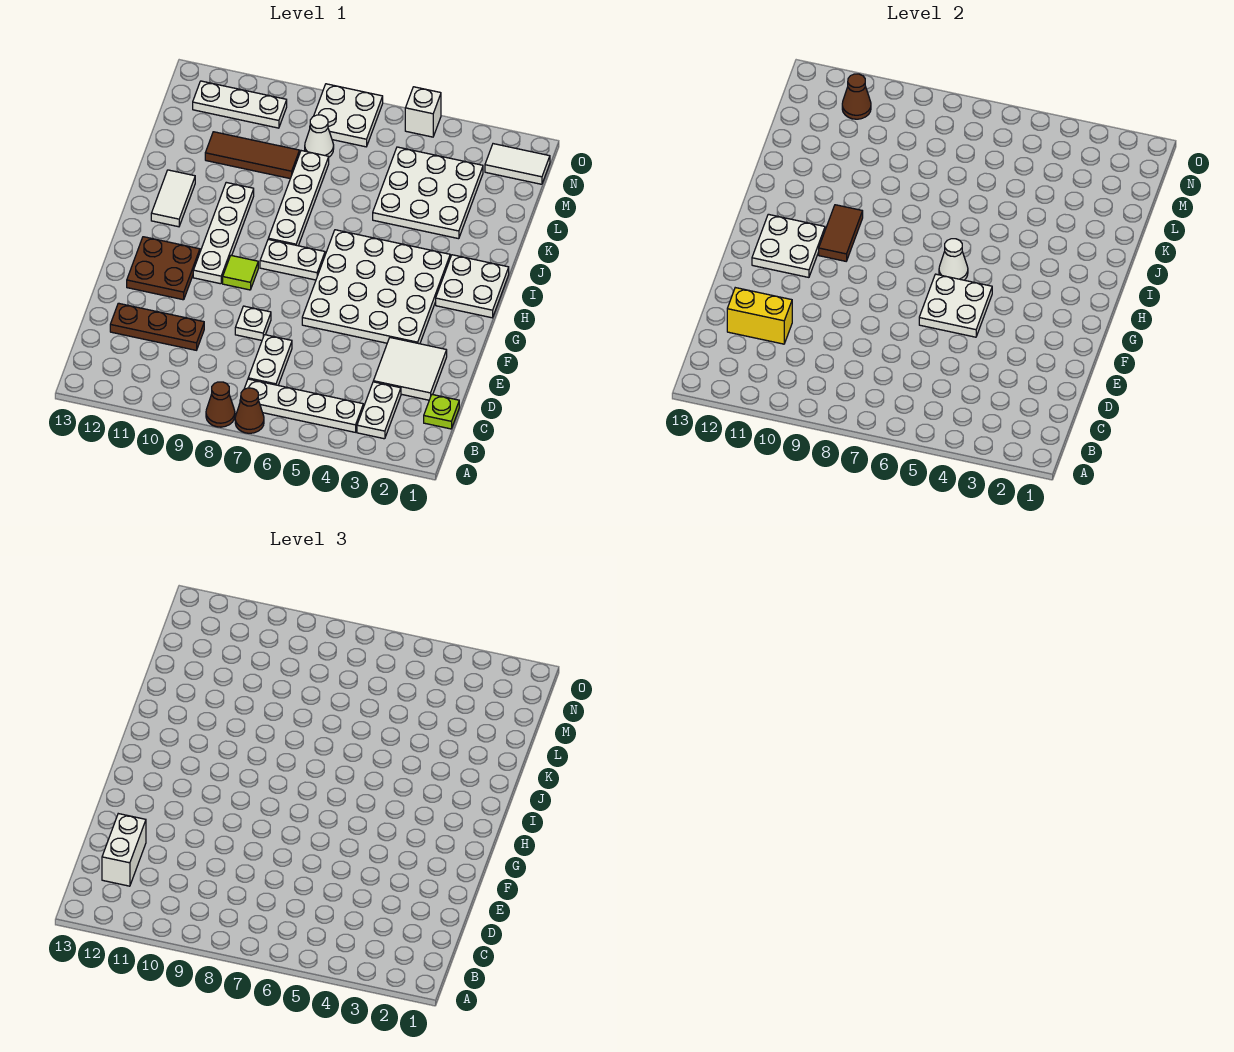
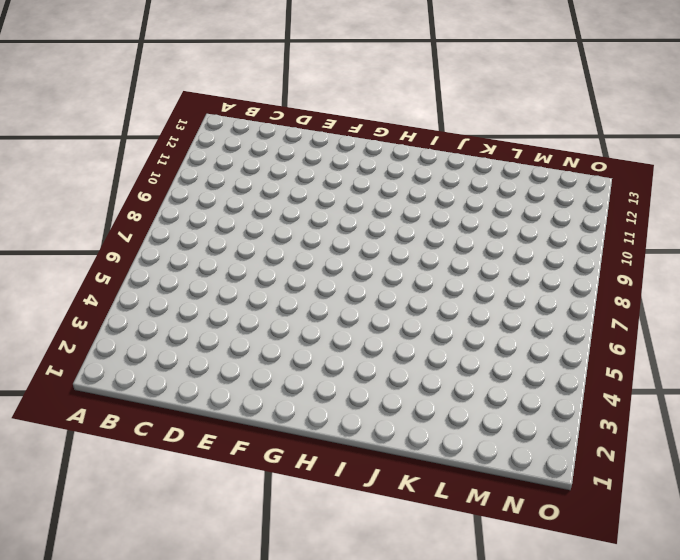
none -> brown cone A7 level 1
none -> brown cone A8 level 1
none -> white plate B3:C3 level 1
none -> white plate B4:B7 level 1

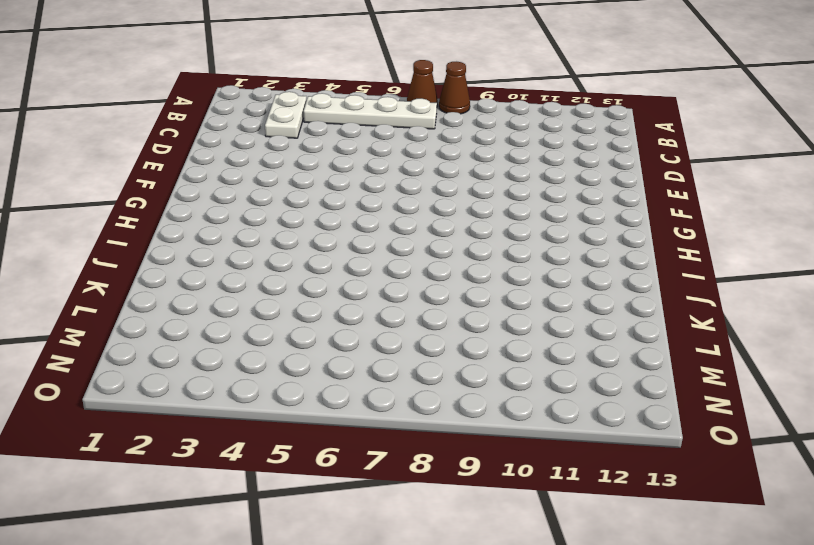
none -> lime plate C1 level 1
none -> white plate C7:D7 level 1
none -> white tile D2:E3 level 1
none -> brown plate D10:D12 level 1

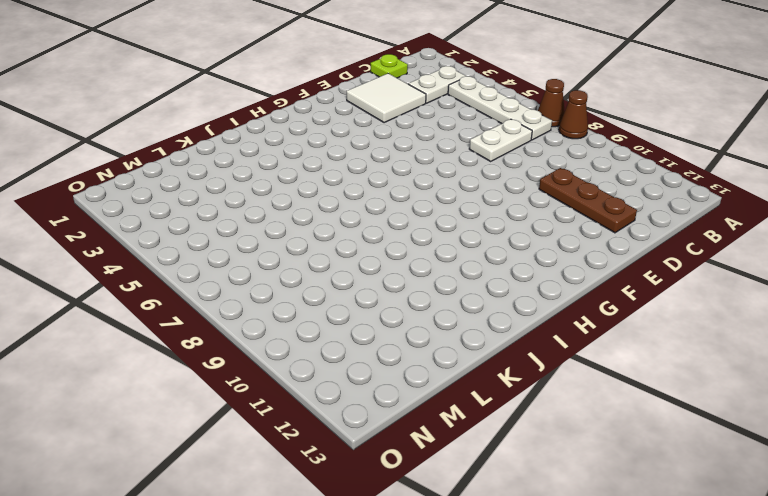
none -> white plate E8 level 1
none -> white plate F3:I6 level 1
none -> brown plate F11:G12 level 1
none -> lime tile G9 level 1

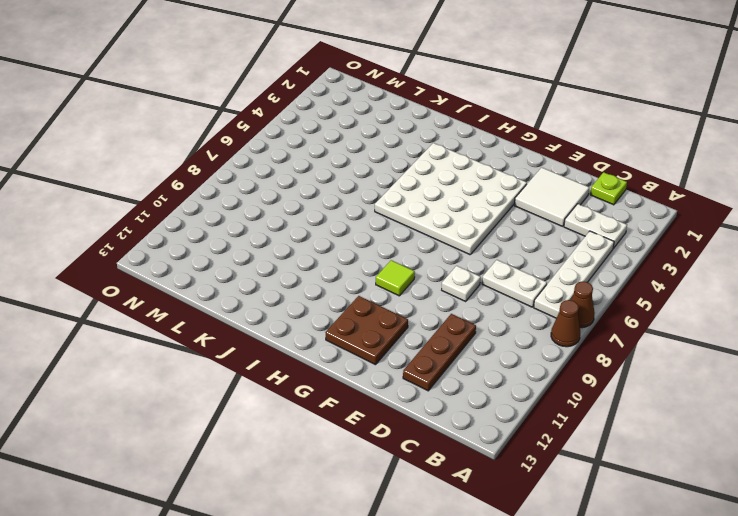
none -> white plate G10:J10 level 1
none -> white plate H1:I2 level 1
none -> white plate H7:H8 level 1
none -> white plate I8:L8 level 1

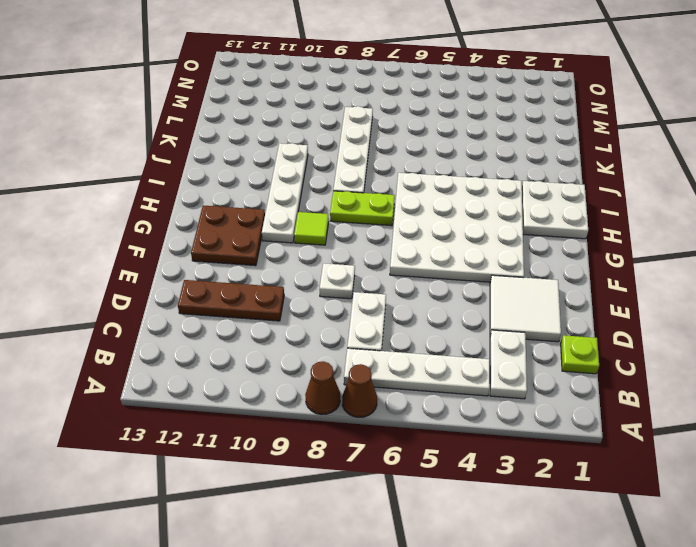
lime plate H7:H8 level 1 -> white plate H7:H8 level 1
none -> white tile I12:J12 level 1
none -> white plate K3:M5 level 1
none -> brown tile L9:L11 level 1
none -> white cone M8 level 1

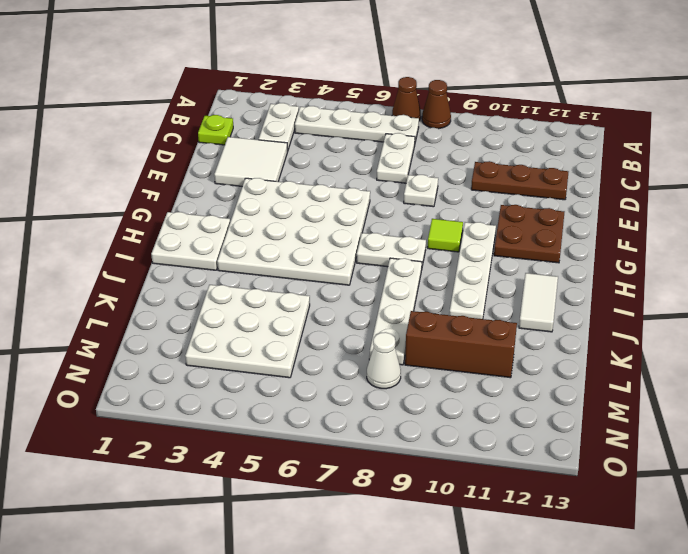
brown brick L9:L11 level 1 -> brown tile L9:L11 level 1
none -> white tile N1:N2 level 1
none -> white plate N7:O8 level 1
none -> white plate N10:N12 level 1
none -> white brick O5 level 1

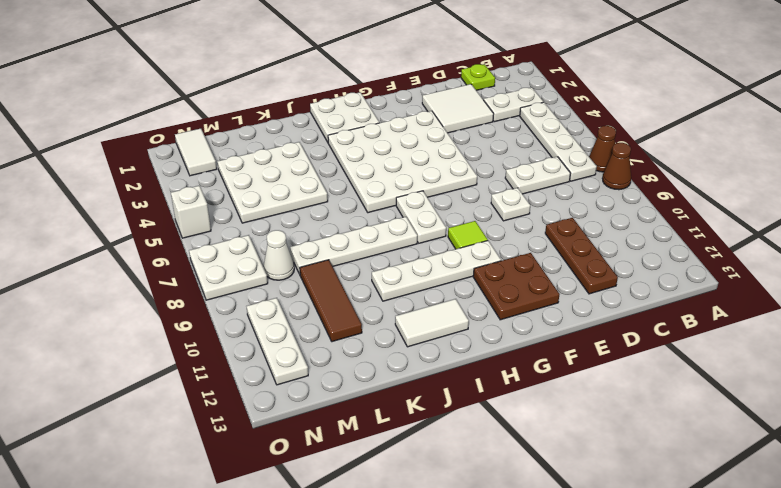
none -> yellow brick D11:D12 level 2
none -> white plate F5:G6 level 2
none -> white plate G11:H12 level 2
none -> white cone H6 level 2

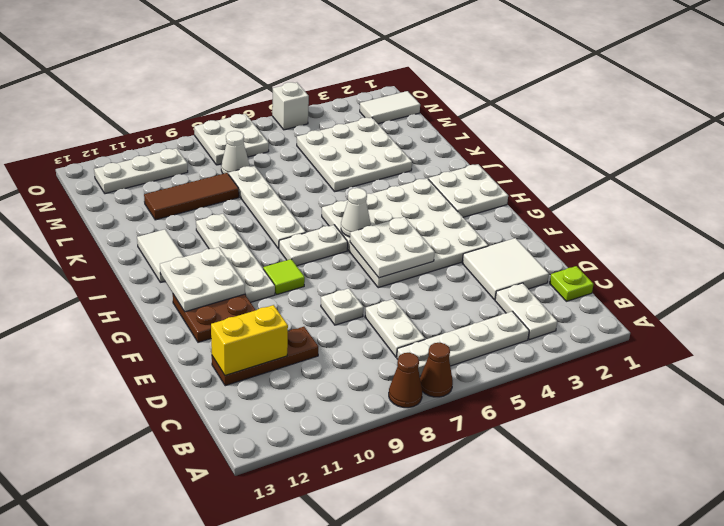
none -> brown tile H10:I10 level 2
none -> brown cone N11 level 2
none -> white brick C12:D12 level 3

